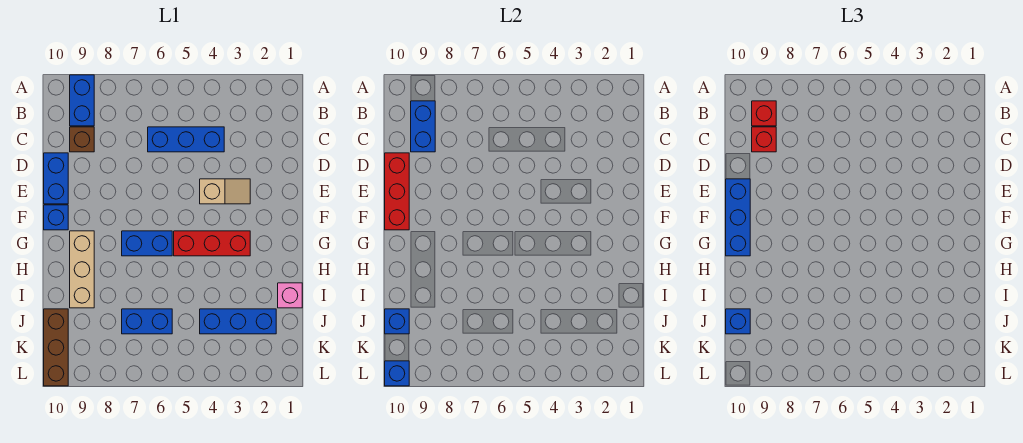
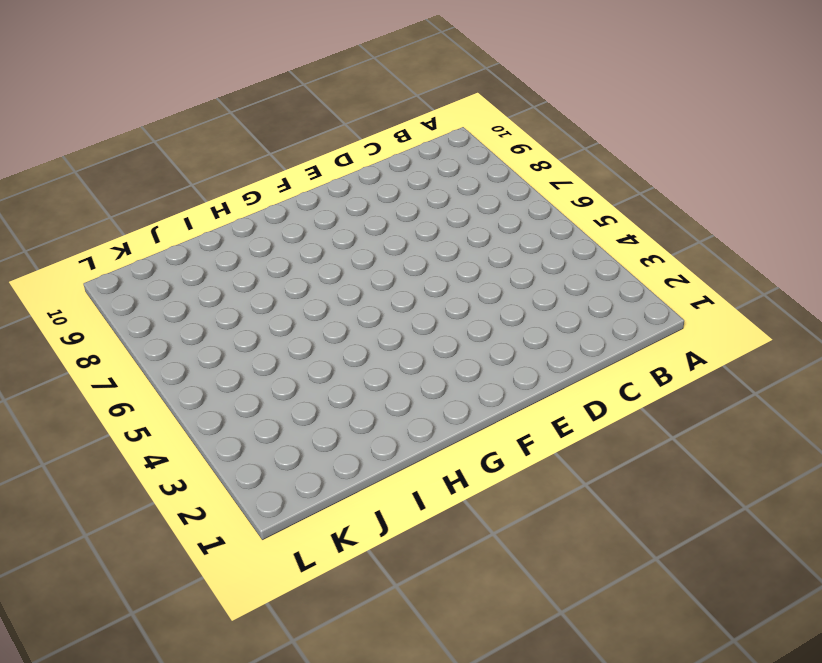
none -> blue brick A9:B9 level 1
none -> blue brick C4:C6 level 1
none -> brown brick C9 level 1

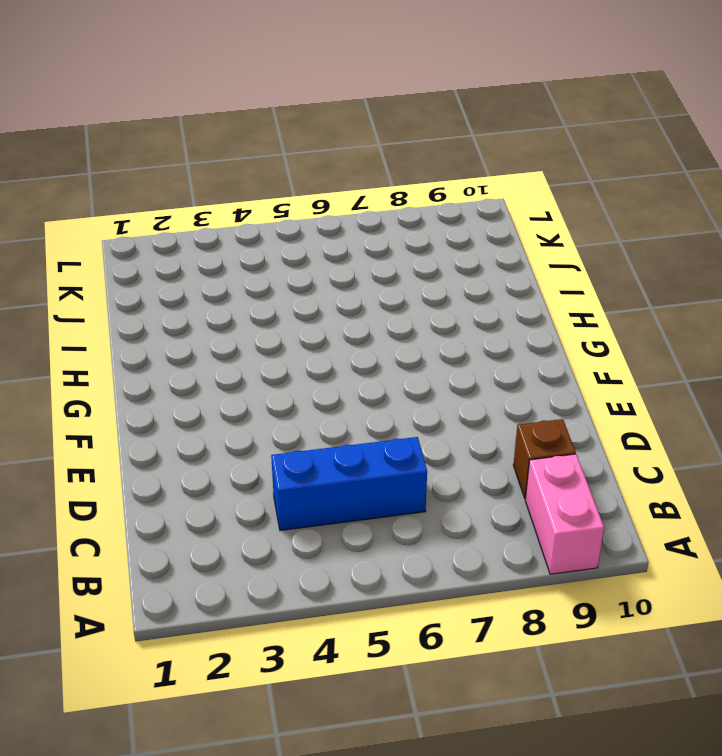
pink brick A9:B9 level 1 -> blue brick A9:B9 level 1
none -> blue brick D10:E10 level 1
none -> tan slope E3:E4 level 1 top 4
none -> blue brick F10 level 1

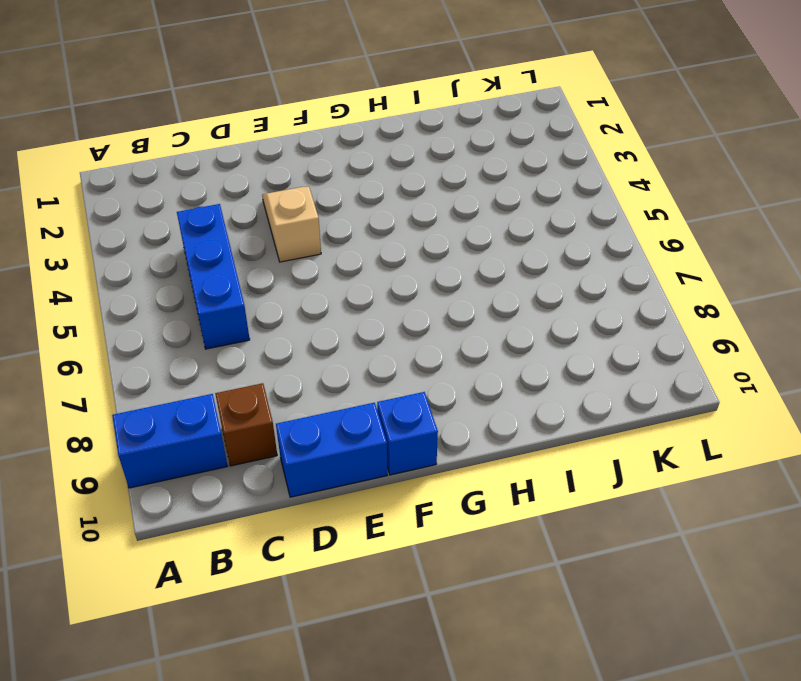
none -> red brick G3:G5 level 1
none -> blue brick G6:G7 level 1
none -> tan brick G9:I9 level 1

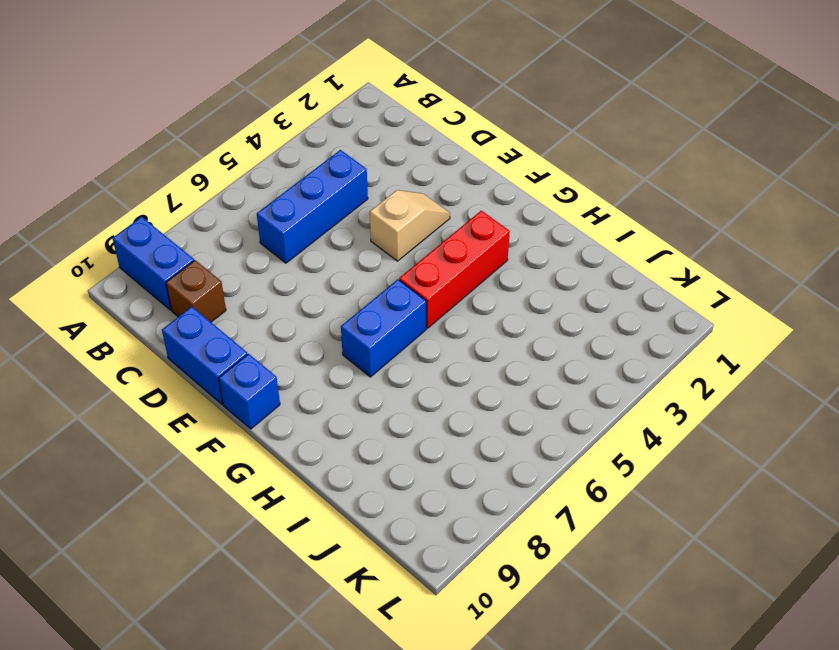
none -> tan brick G9:I9 level 1
none -> pink brick I1 level 1
none -> blue brick J2:J4 level 1

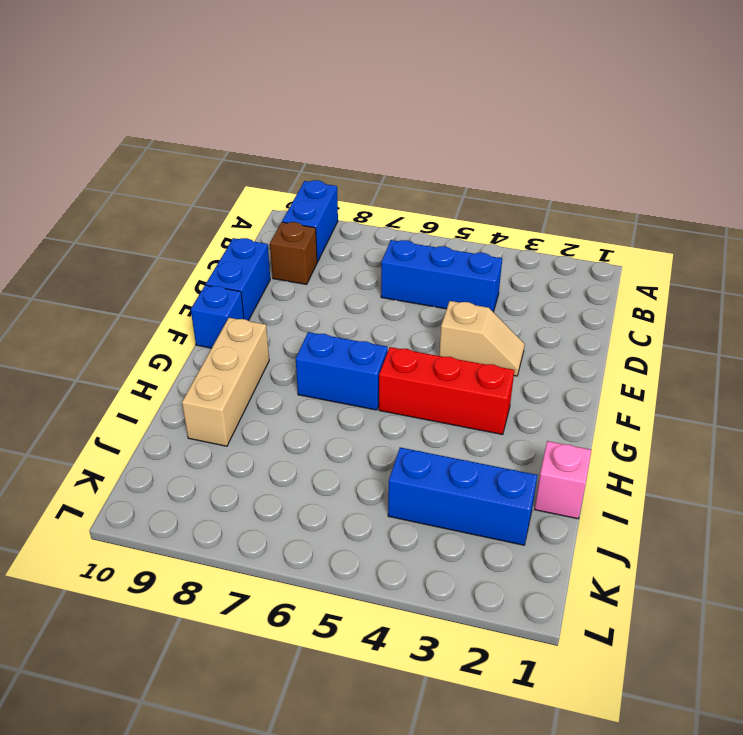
none -> blue brick J6:J7 level 1
none -> brown brick J10:L10 level 1
none -> blue brick B9:C9 level 2

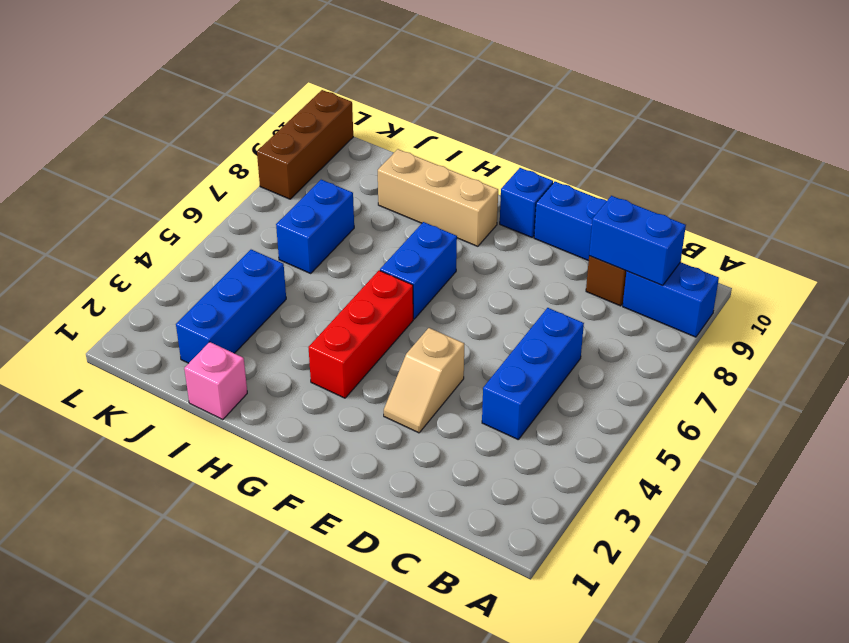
brown brick L8:L10 level 1 -> brown brick J10:L10 level 1
none -> red brick D10:F10 level 2
none -> blue brick J10 level 2
none -> blue brick L10 level 2

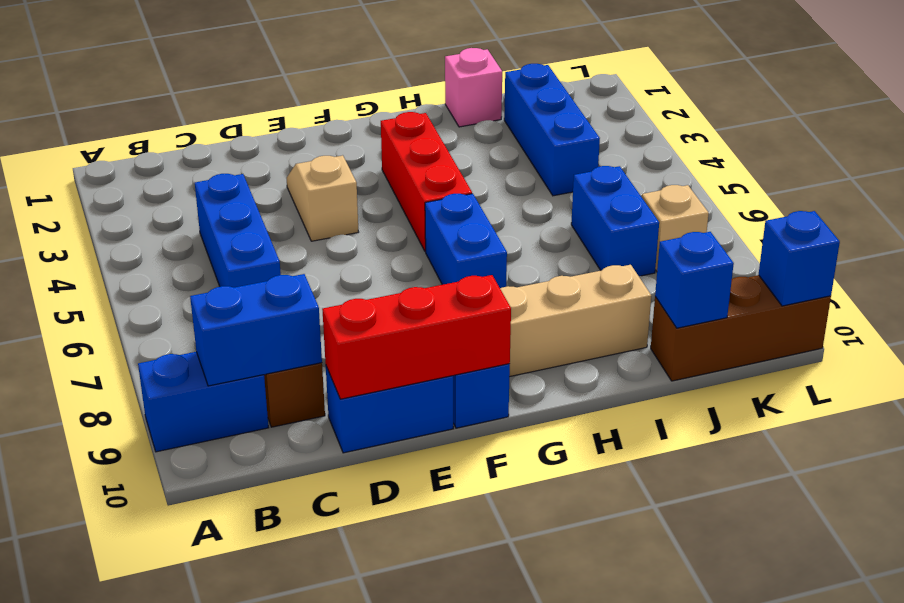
tan brick K7 level 1 -> none
none -> red brick B9 level 3
none -> red brick C9 level 3
none -> blue brick E10:G10 level 3

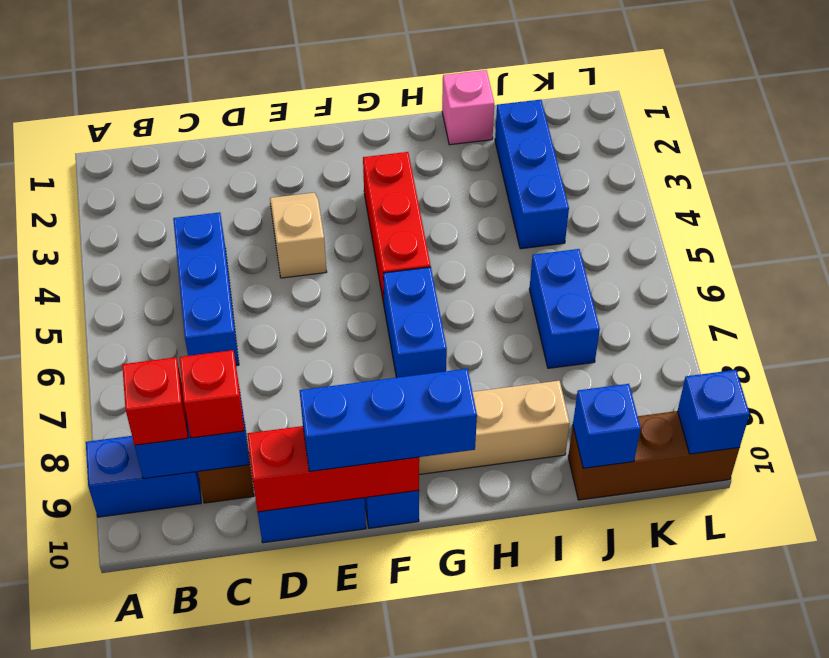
none -> blue brick J10 level 3

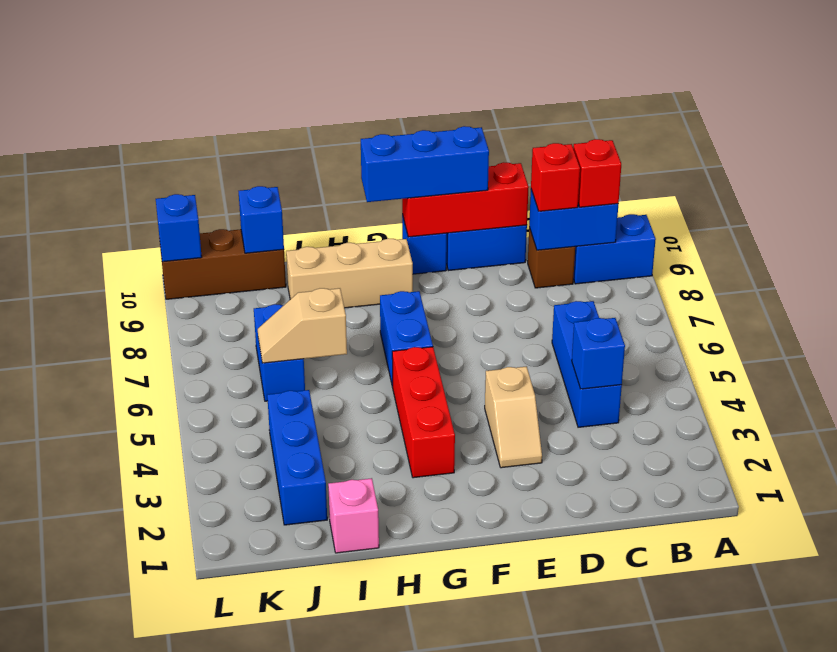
blue brick C4 level 2 -> blue brick J10 level 3
tan slope I6:J6 level 2 top I -> none

